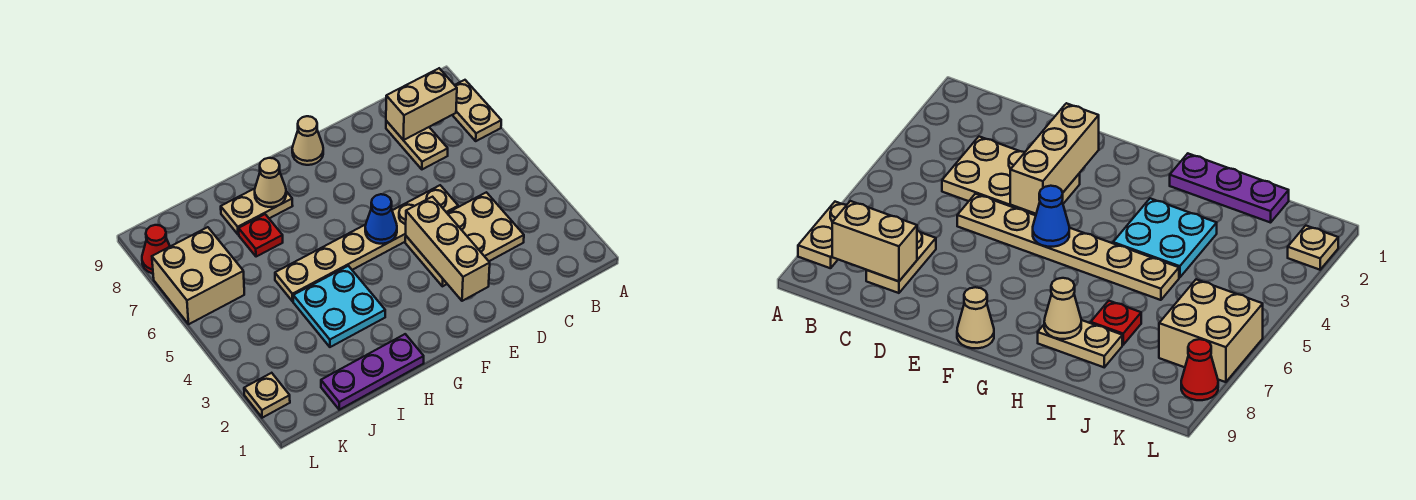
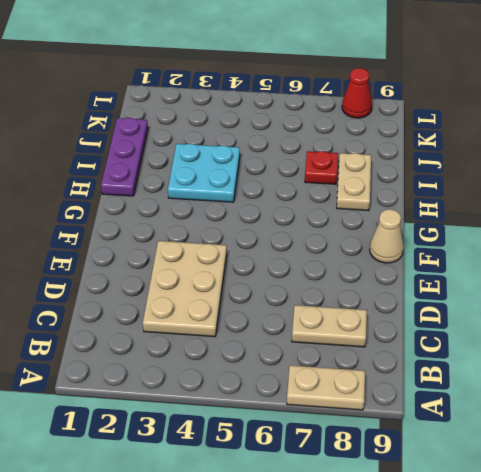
none -> tan plate D5:I5 level 1
none -> tan brick K6:L7 level 1
none -> tan plate L2 level 1

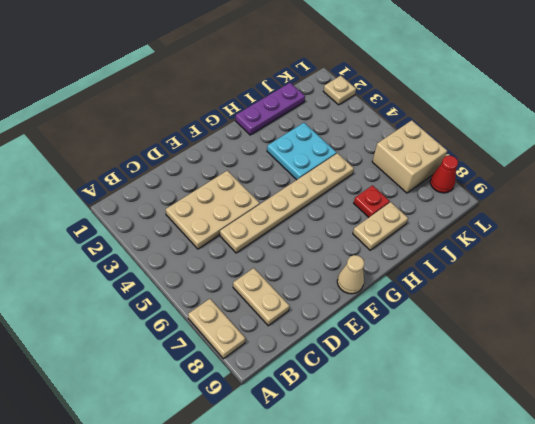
none -> tan brick B8:C8 level 2
none -> tan brick E2:E4 level 2
none -> blue cone F5 level 2

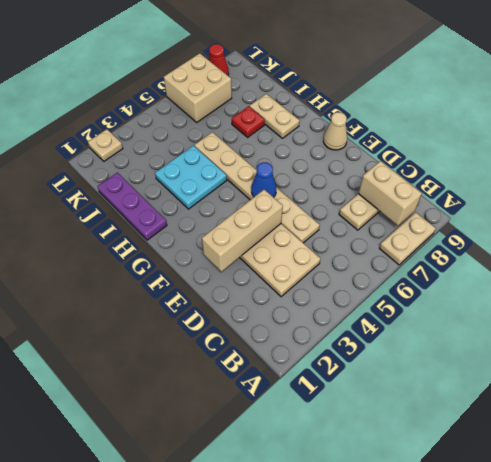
none -> tan cone H8 level 2

